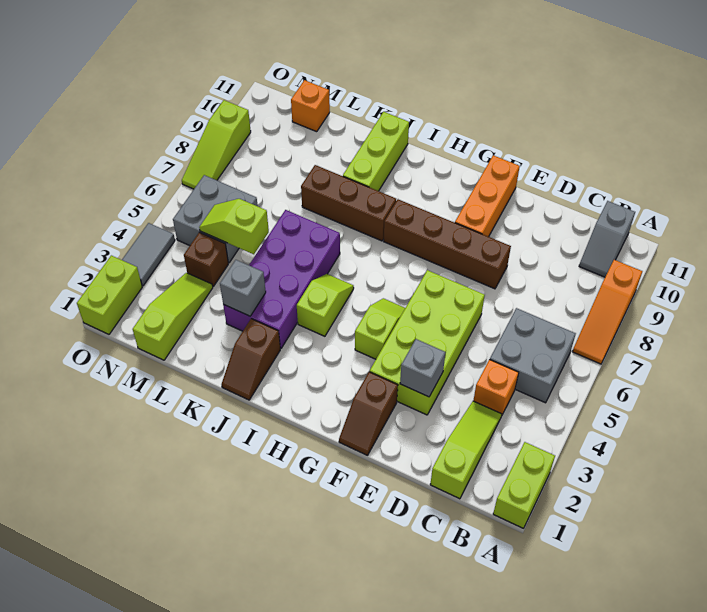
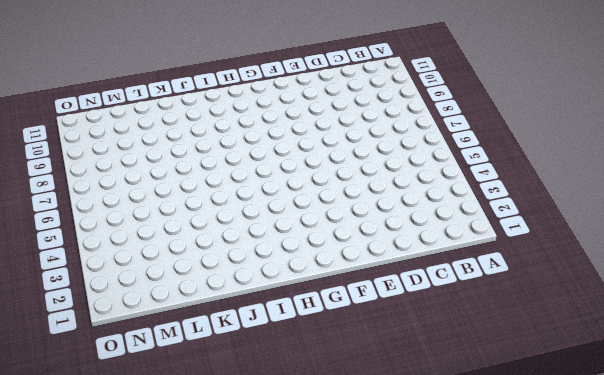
none -> lime brick A1:A2 level 1
none -> orange slope A7:A9 level 1 top 9
none -> grey brick B5:C6 level 1

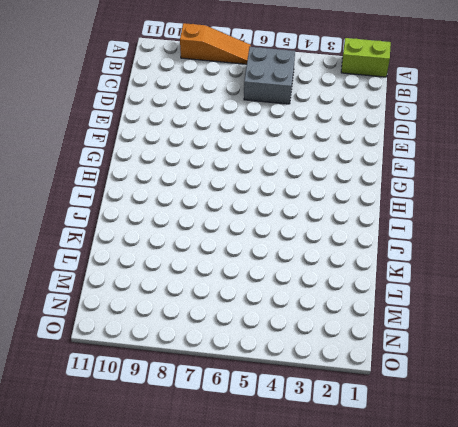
none -> grey slope B10:B11 level 1 top 11
none -> lime slope C1:C3 level 1 top 1
none -> orange brick C4 level 1

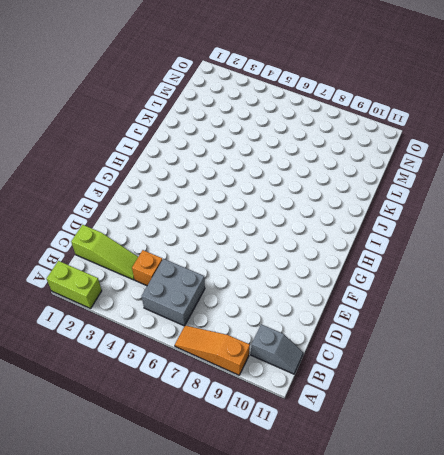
grey slope B10:B11 level 1 top 10 -> grey slope B10:B11 level 1 top 11
none -> lime brick E3:F6 level 1
none -> brown brick E8:H8 level 1
none -> brown slope F1:F2 level 1 top 2

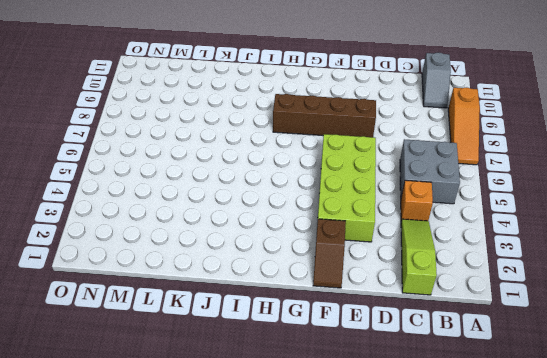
none -> lime brick A1:A2 level 1
none -> orange brick F9:F11 level 1
none -> lime slope G4:G5 level 1 top 4

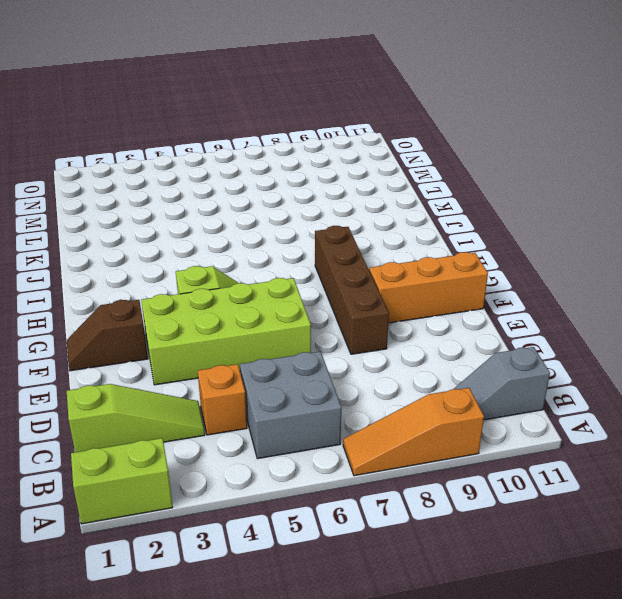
none -> lime slope I4:I5 level 1 top 4
none -> brown brick I8:K8 level 1
none -> brown slope J1:J2 level 1 top 2

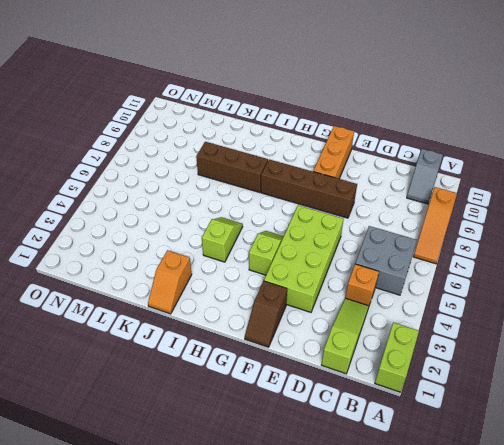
orange slope J1:J2 level 1 top 2 -> brown slope J1:J2 level 1 top 2
none -> purple brick J3:K6 level 1
none -> lime brick J9:J11 level 1
none -> lime slope M1:M3 level 1 top 1

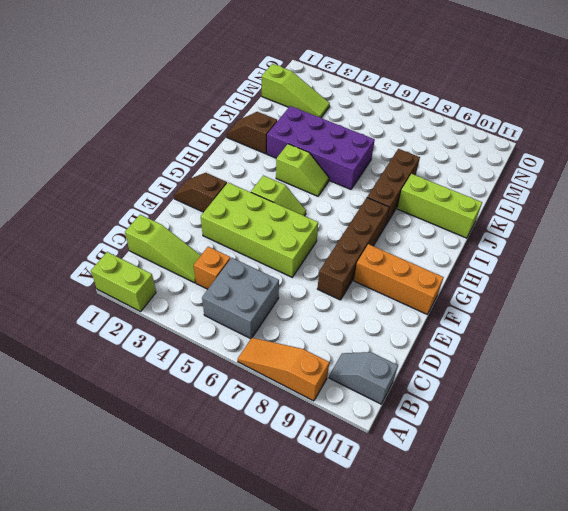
none -> brown brick M4 level 1
none -> grey brick M5:N6 level 1
none -> orange brick M11 level 1

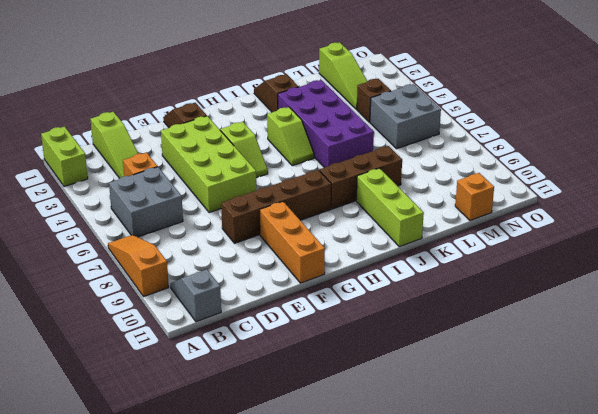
none -> lime brick O1:O2 level 1
none -> grey tile O3:O4 level 1
none -> lime slope O7:O9 level 1 top 9

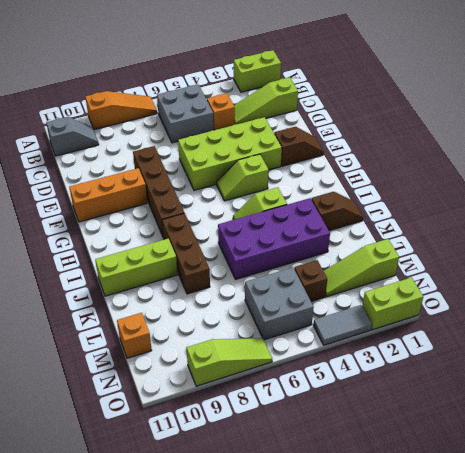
none -> grey brick E3 level 2
none -> grey brick K3 level 2
none -> lime slope L5:M5 level 2 top L

